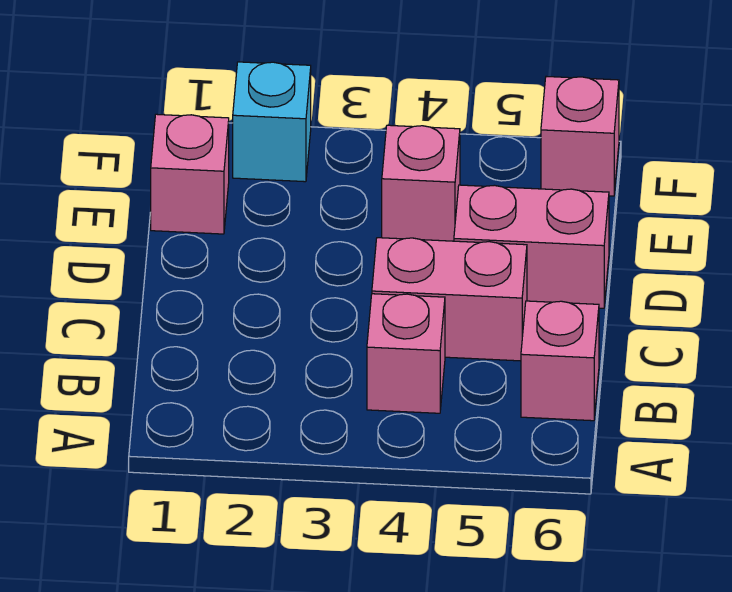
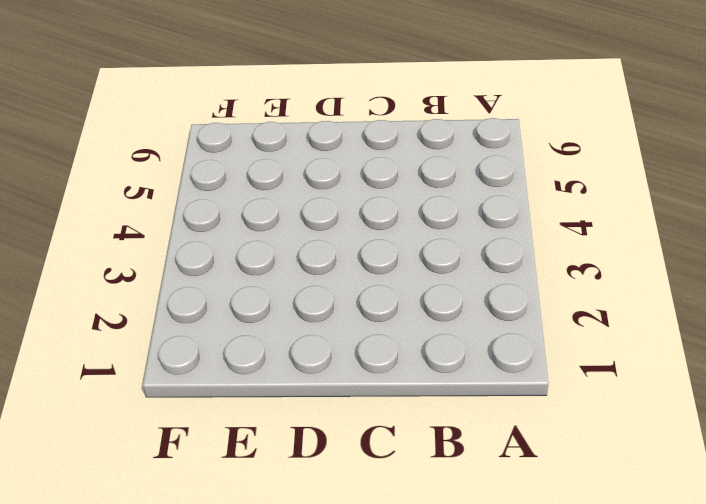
none -> pink brick B4 level 1
none -> pink brick B6 level 1

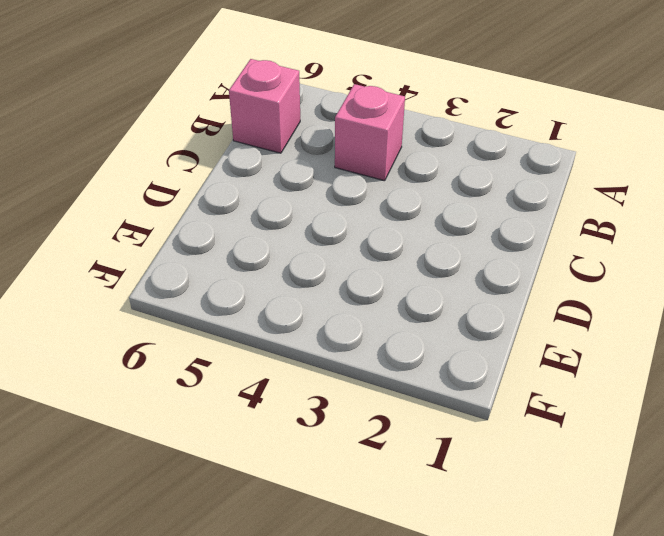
none -> pink brick C4:C5 level 1
none -> pink brick D5:D6 level 1

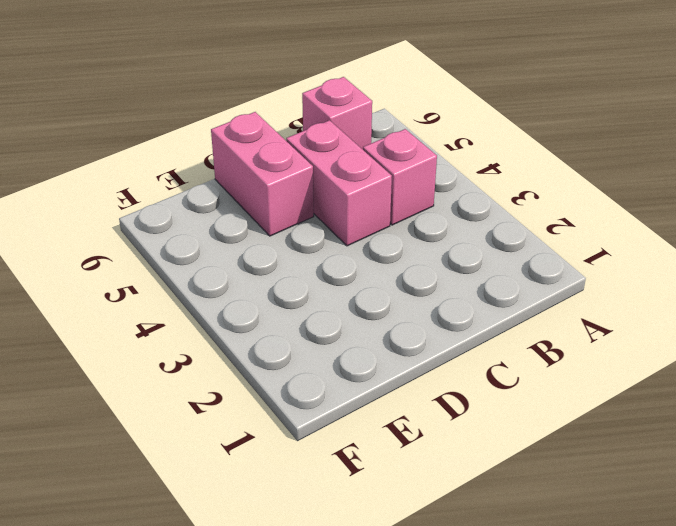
none -> pink brick E1 level 1
none -> pink brick E4 level 1

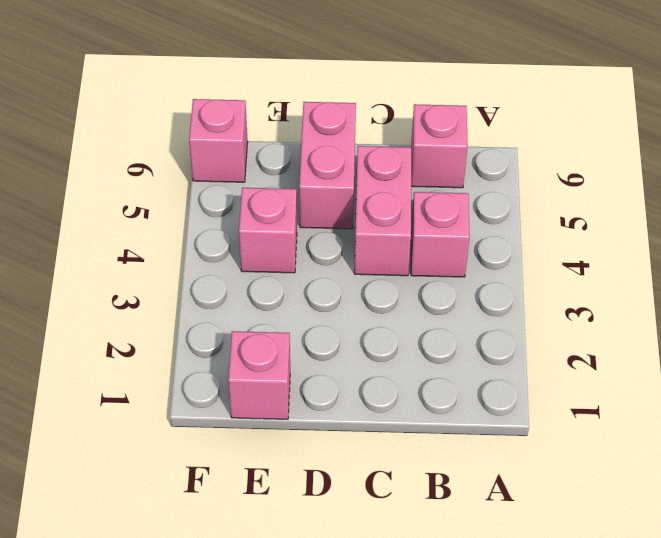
none -> cyan brick F2 level 1

